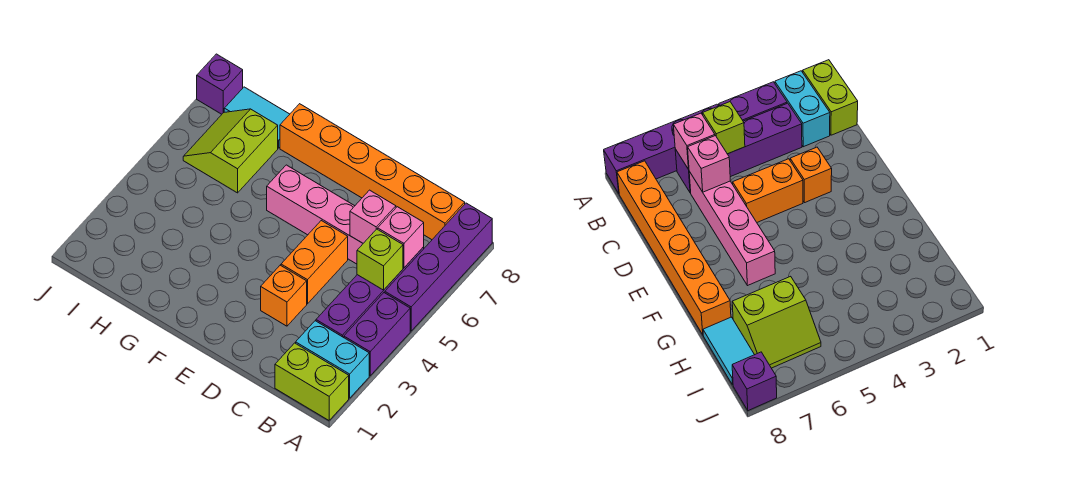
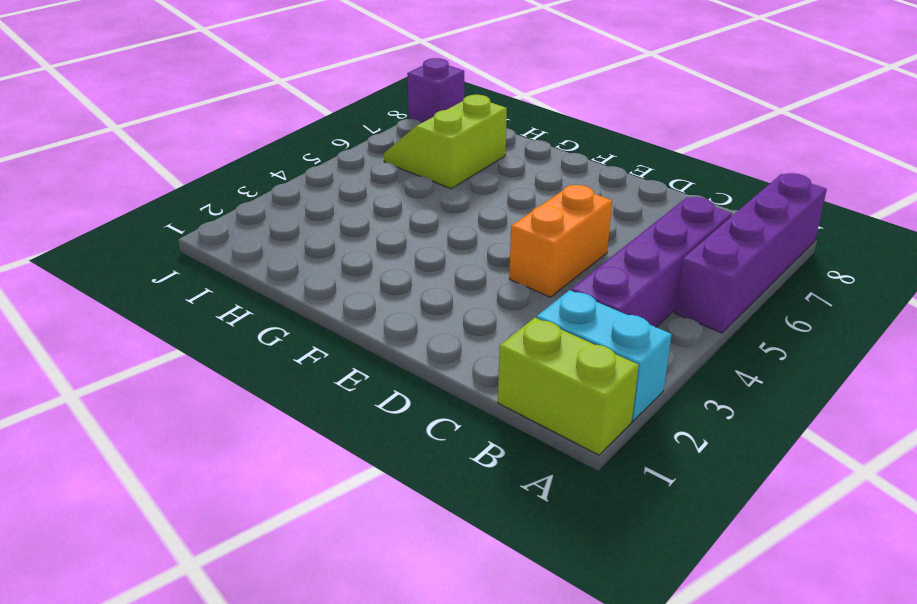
none -> purple brick A3:A4 level 1
none -> orange brick B8:G8 level 1
none -> pink brick C6:F6 level 1

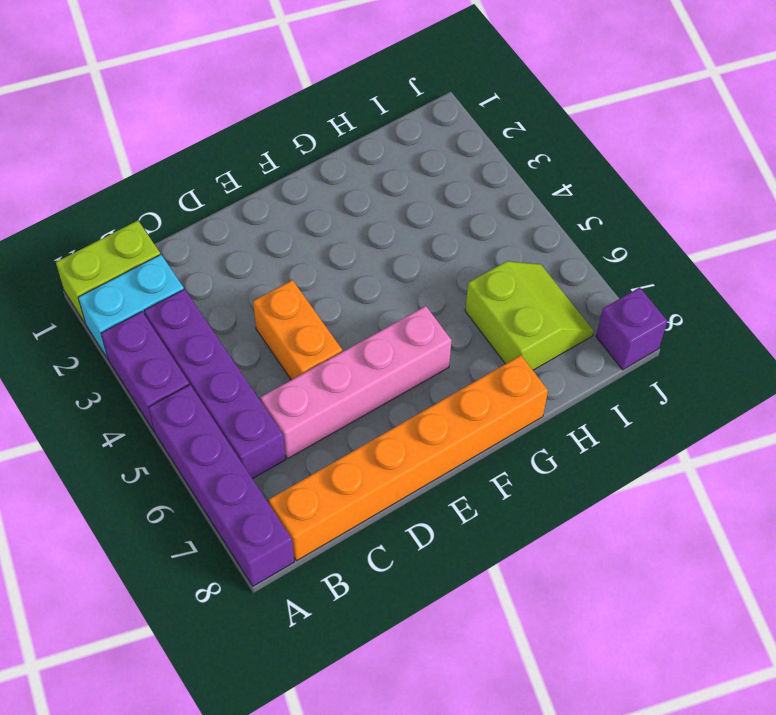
none -> orange brick D3 level 1
none -> cyan tile H8:I8 level 1
none -> lime brick B5 level 2

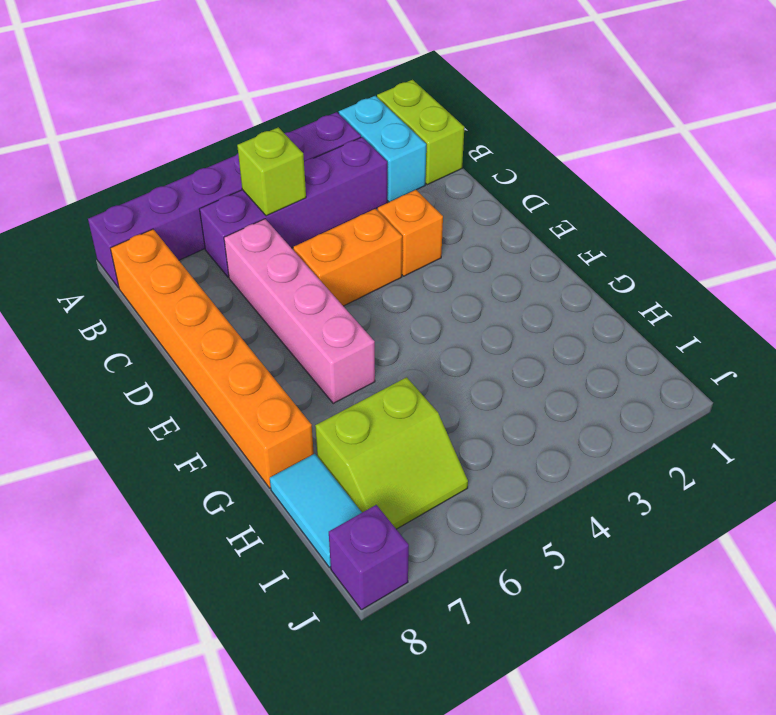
none -> pink brick B6 level 2
none -> pink brick C6 level 2

